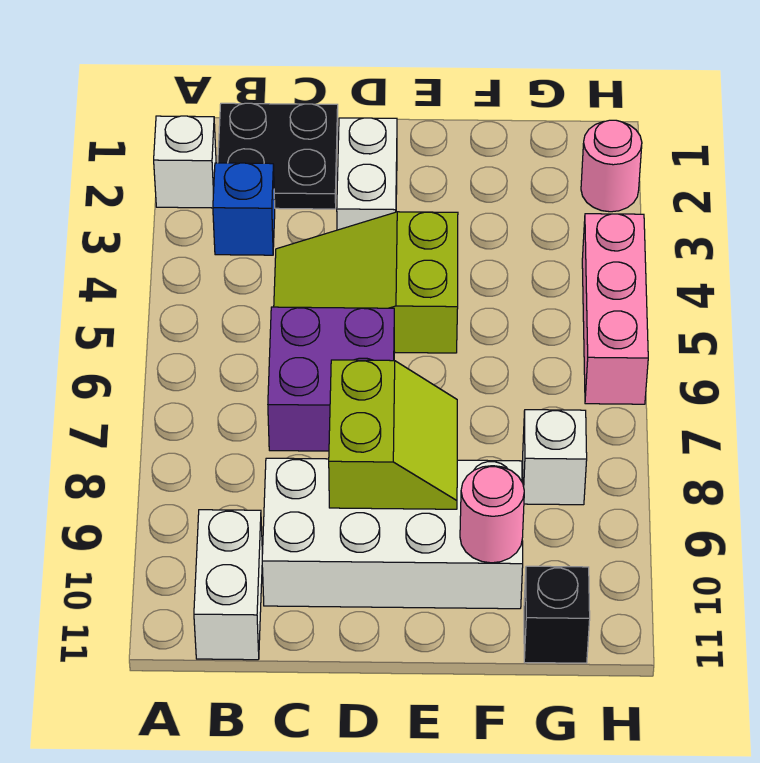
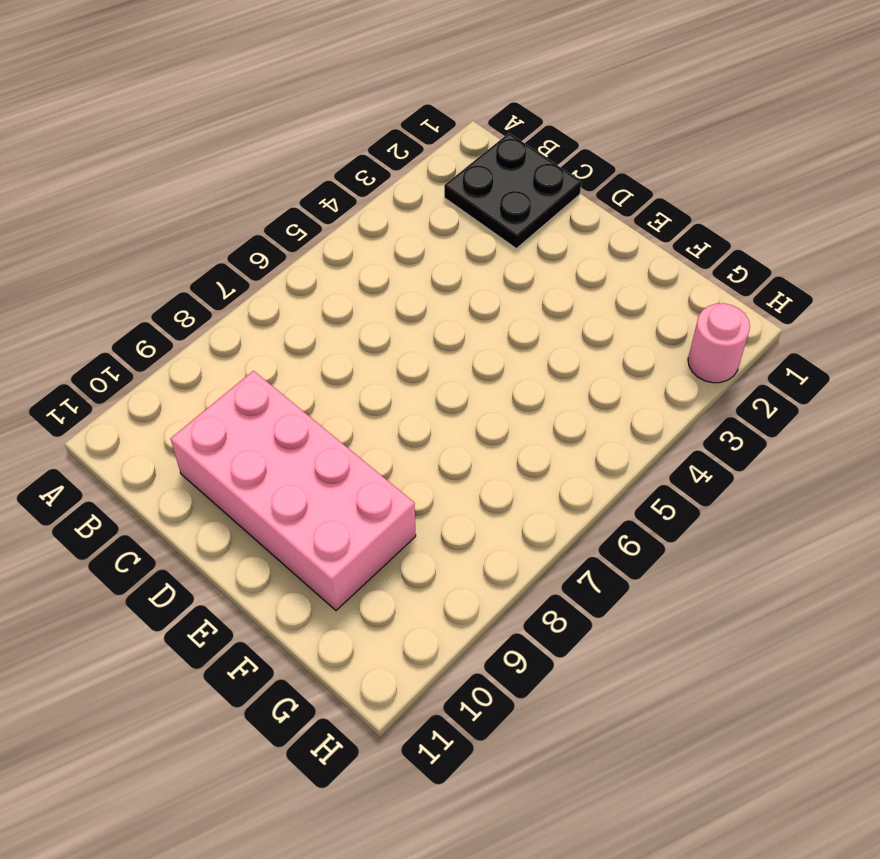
pink brick C9:F10 level 1 -> white brick C9:F10 level 1
none -> white brick A2 level 1
none -> blue brick B3 level 1
none -> white brick B10:B11 level 1

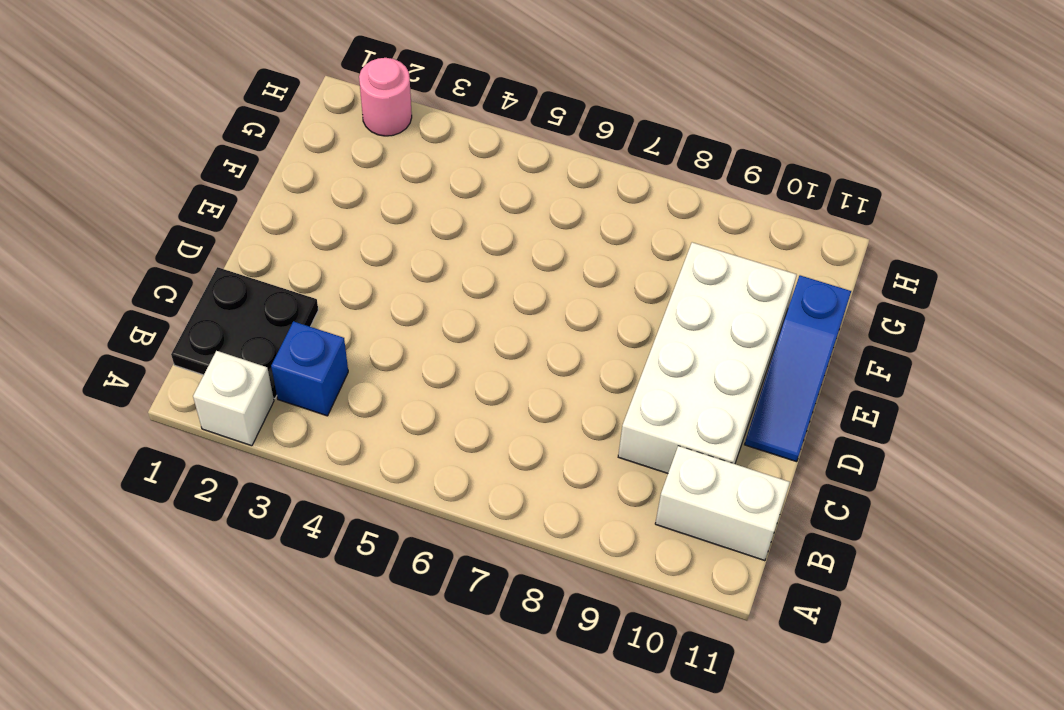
blue slope D11:F11 level 1 top F -> none
none -> lime slope C4:E5 level 1 top E
none -> purple brick C6:D7 level 1
none -> white brick D2:D3 level 1

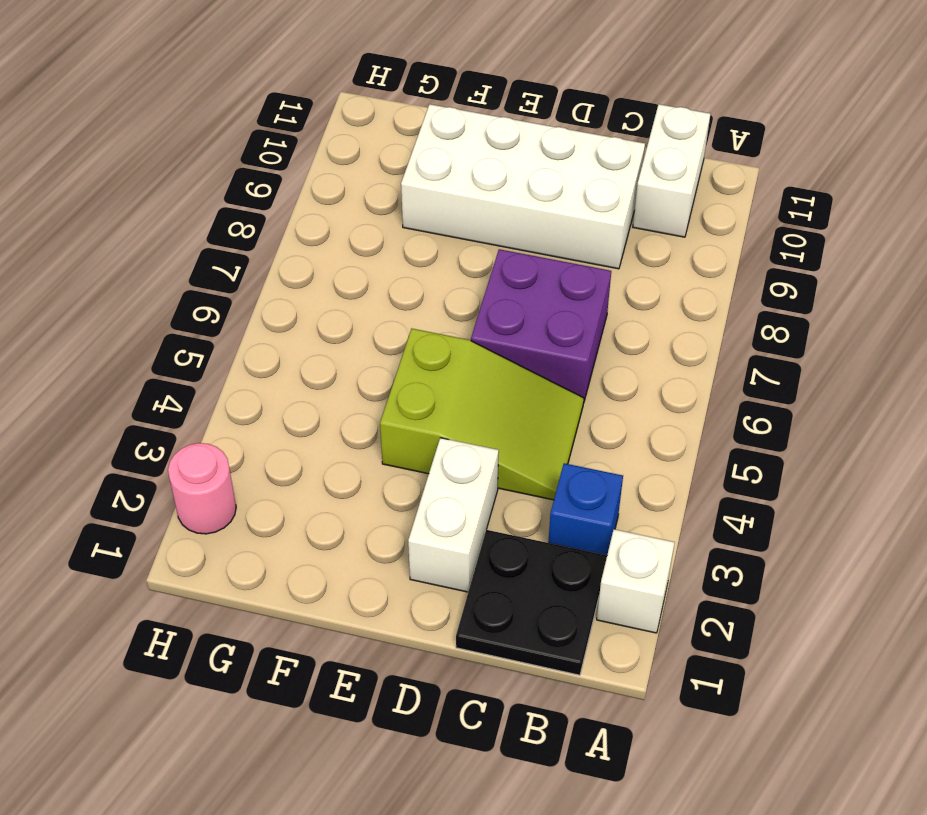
none -> white brick G8 level 1
none -> black brick G11 level 1
none -> pink brick H4:H6 level 1

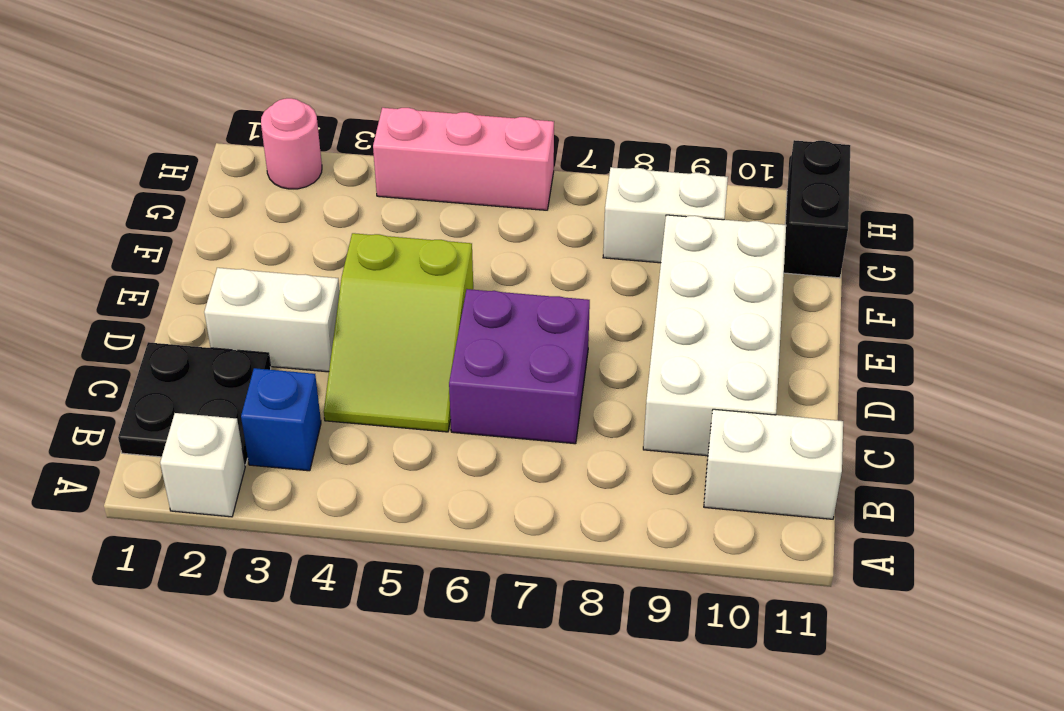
white brick G8:G9 level 1 -> white brick G8 level 1
black brick G11:H11 level 1 -> black brick G11 level 1
none -> lime slope D8:E9 level 2 top D
none -> pink round brick F10 level 2

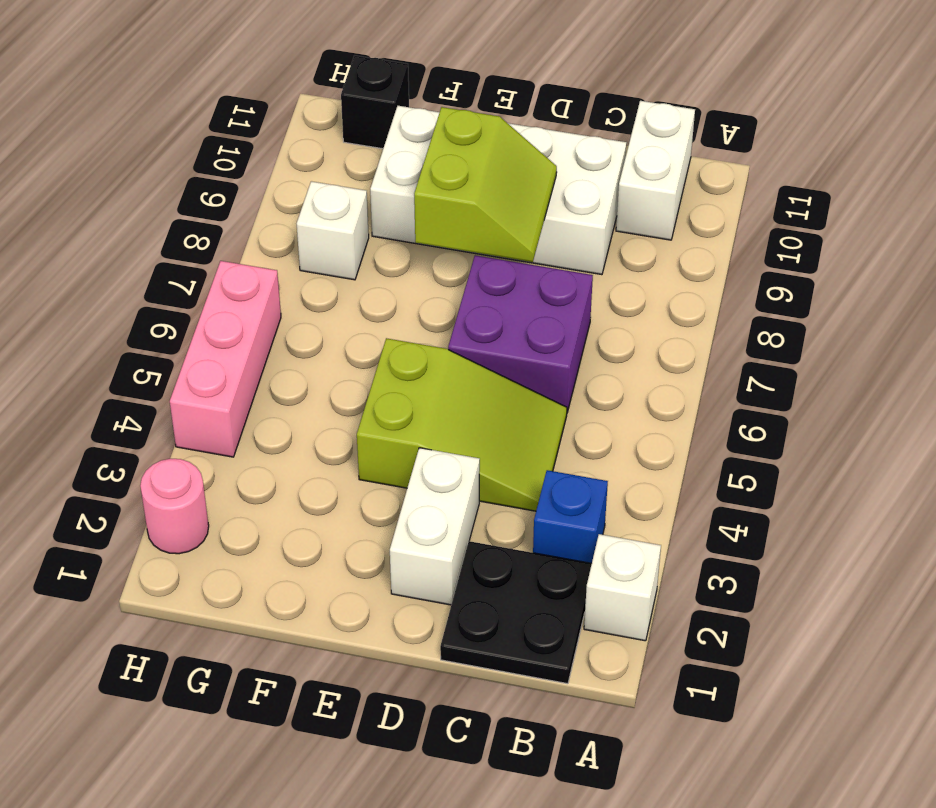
lime slope D8:E9 level 2 top E -> lime slope D8:E9 level 2 top D
none -> pink round brick F10 level 2

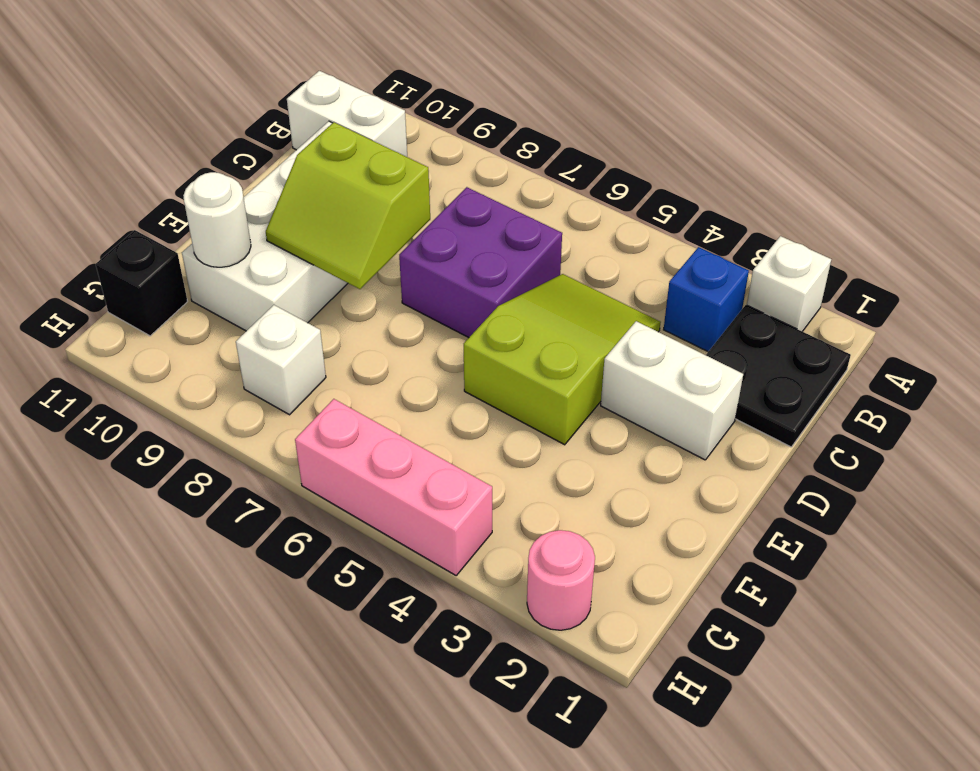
white round brick F10 level 2 -> pink round brick F10 level 2

